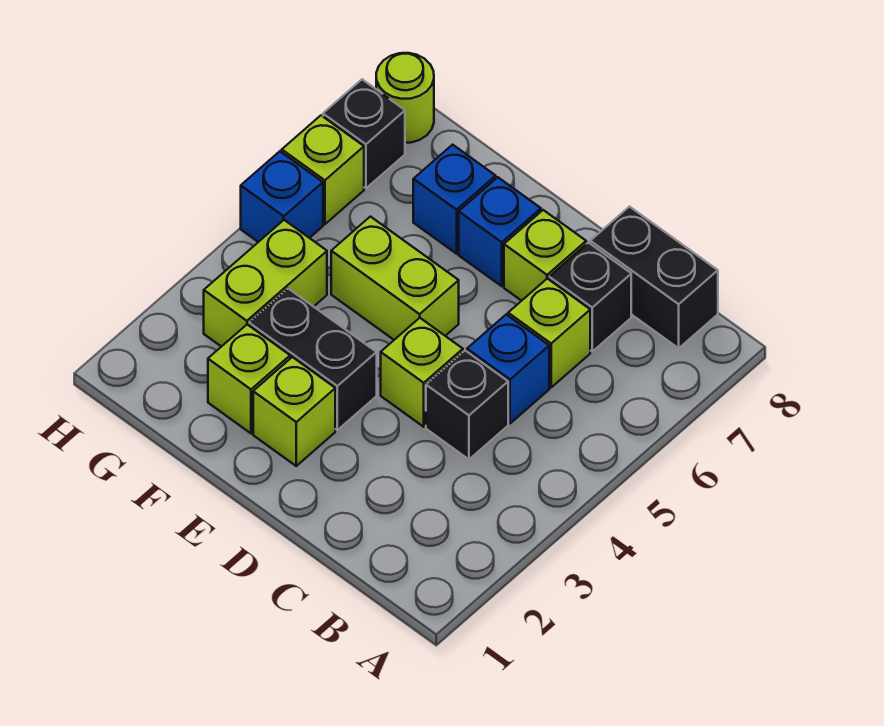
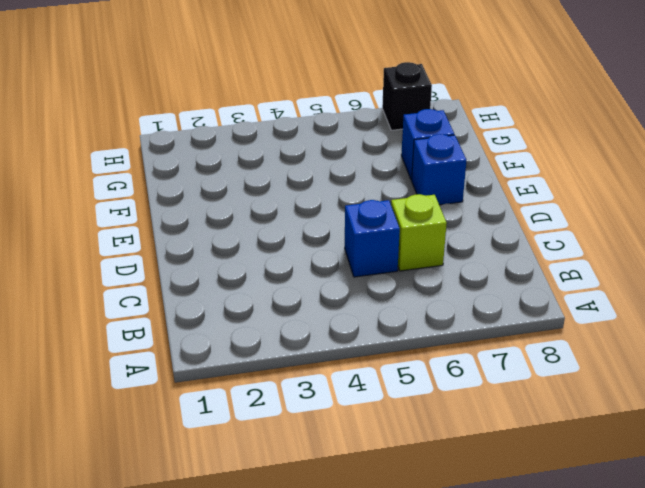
none -> black brick B8:C8 level 1
none -> black brick C4 level 1
none -> black brick C7 level 1

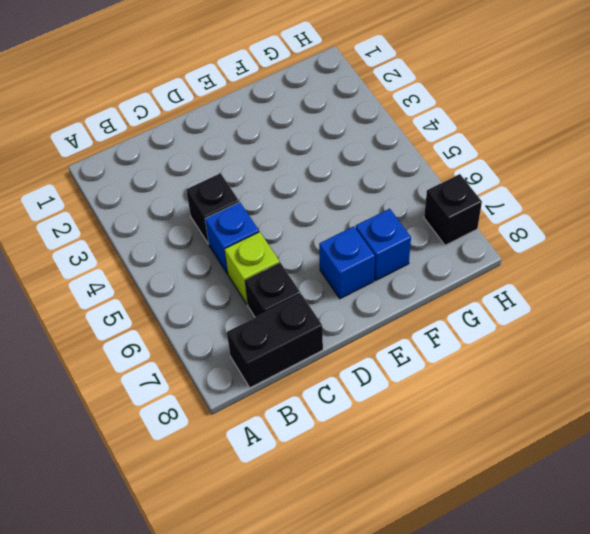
none -> lime brick D4 level 1
none -> lime brick D7 level 1
none -> lime brick E2 level 1

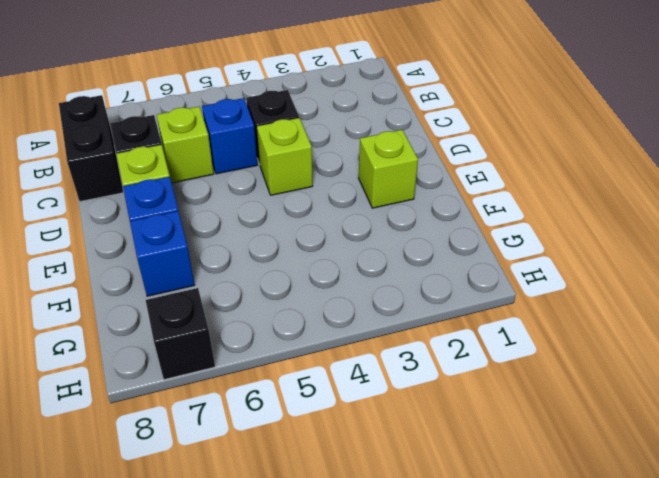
none -> black brick E3:F3 level 1
none -> lime brick E5:F5 level 1
none -> lime brick F2 level 1

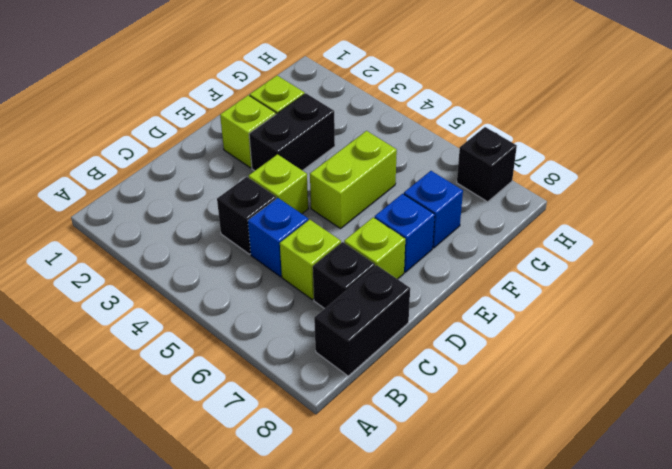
none -> lime brick G3:G4 level 1
none -> blue brick H5 level 1
none -> lime brick H6 level 1

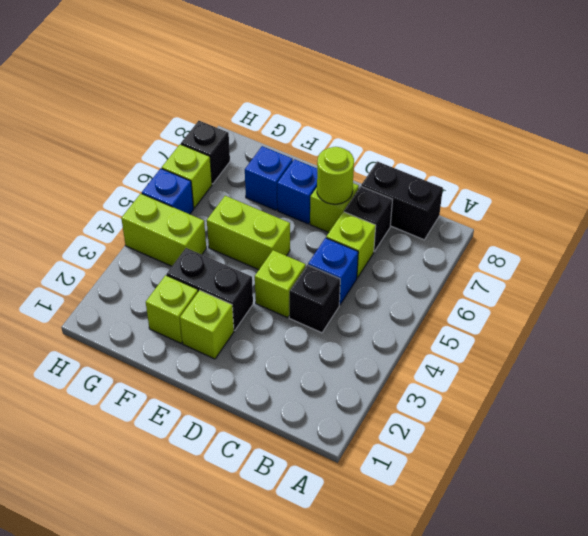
lime round brick D7 level 2 -> lime round brick H8 level 1
lime brick G4:H4 level 1 -> lime brick G3:G4 level 1

